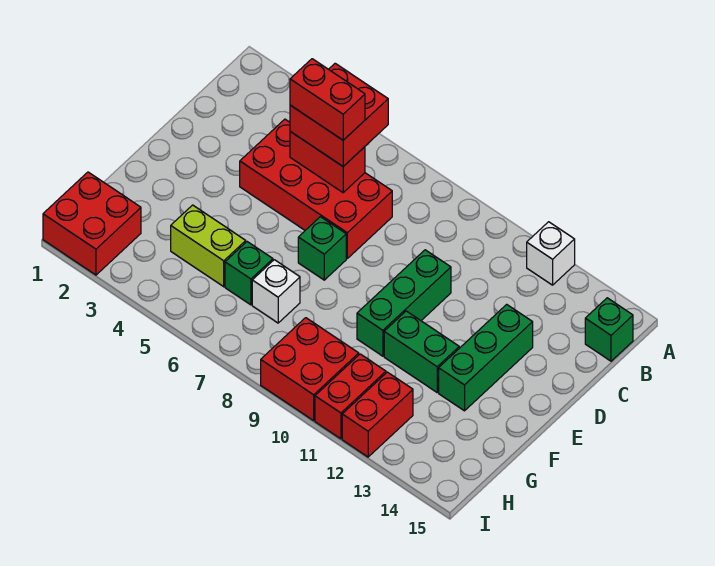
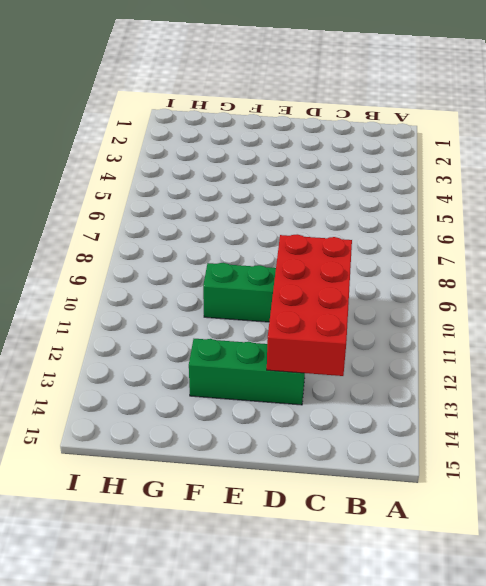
red brick C10:D13 level 2 -> red brick C4:D7 level 1
none -> white brick A12 level 1
none -> green brick B15 level 1
none -> green brick E7 level 1

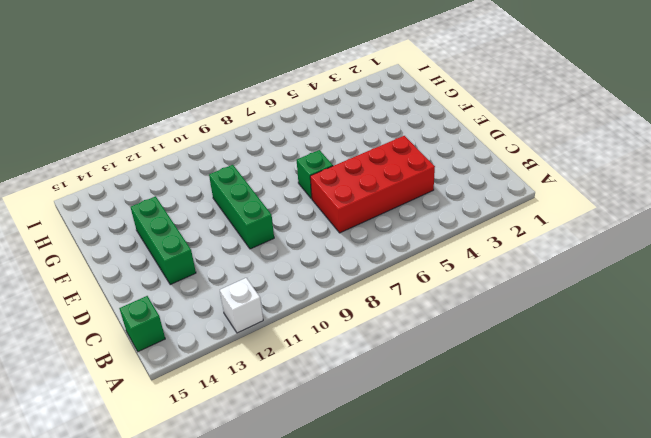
none -> green brick F11:F12 level 1
none -> lime brick G4:G5 level 1
none -> green brick G6 level 1

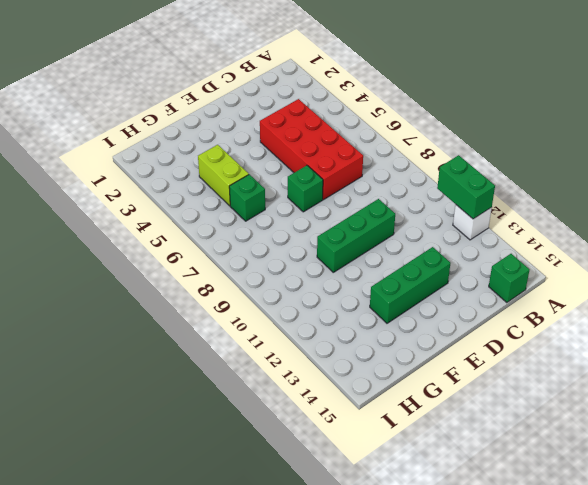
green brick A11:A12 level 2 -> green brick F11:F12 level 1
none -> white brick G7 level 1
none -> red brick H1:I2 level 1
none -> red brick H9:I10 level 1

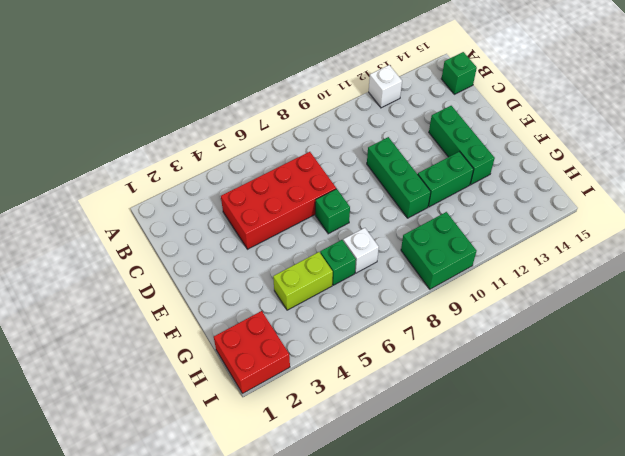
green brick H9:I10 level 1 -> red brick H9:I10 level 1
none -> red brick H11:I11 level 1
none -> red brick H12:I12 level 1
none -> red brick C5:C6 level 2

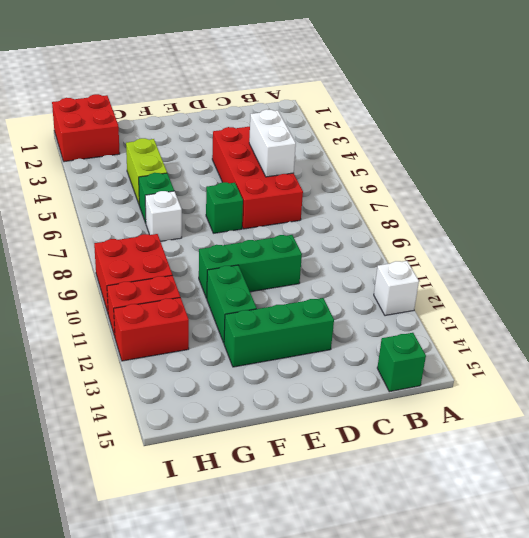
white brick C5:C6 level 2 -> red brick C5:C6 level 2
none -> red brick B5:C6 level 3
none -> red brick C5:C6 level 4

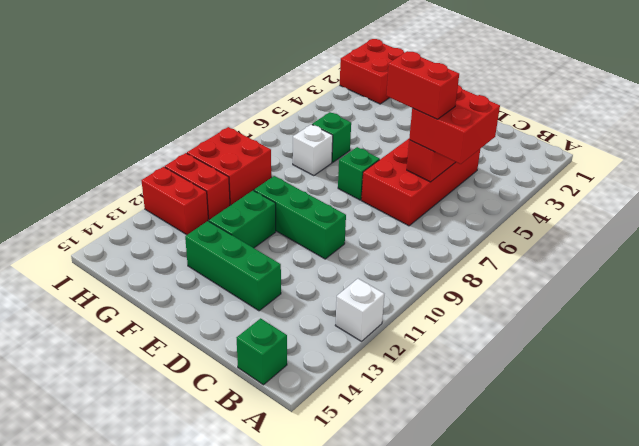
red brick C6:D6 level 4 -> red brick C5:C6 level 4
none -> lime brick G4:G5 level 1

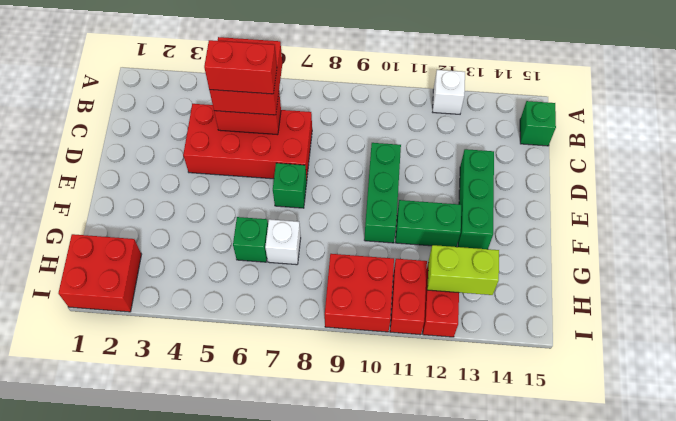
lime brick H12:H13 level 2 -> lime brick G4:G5 level 1

